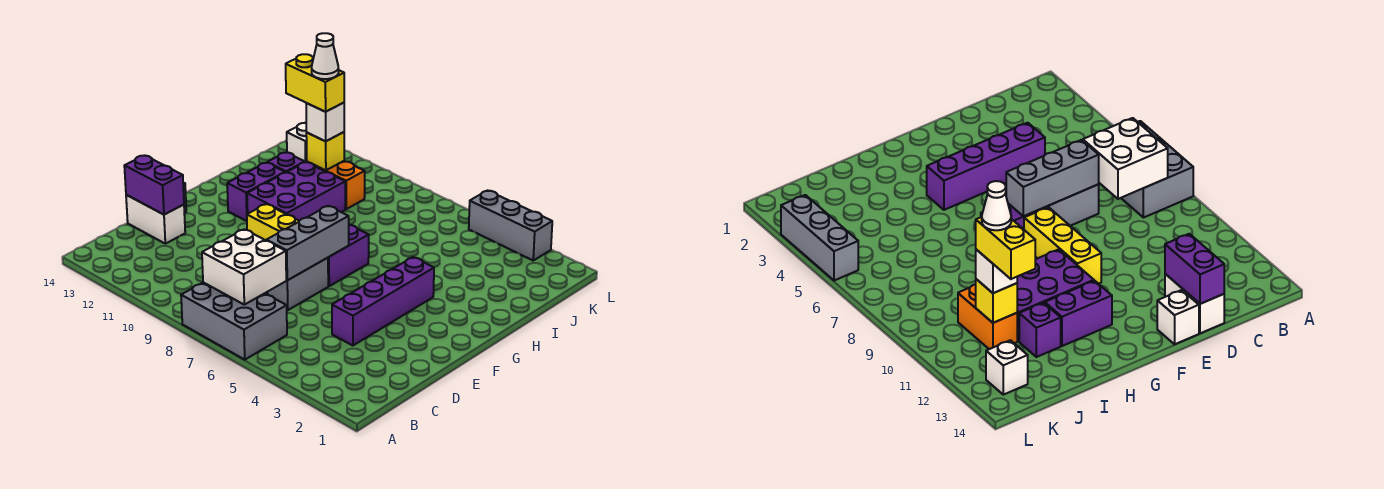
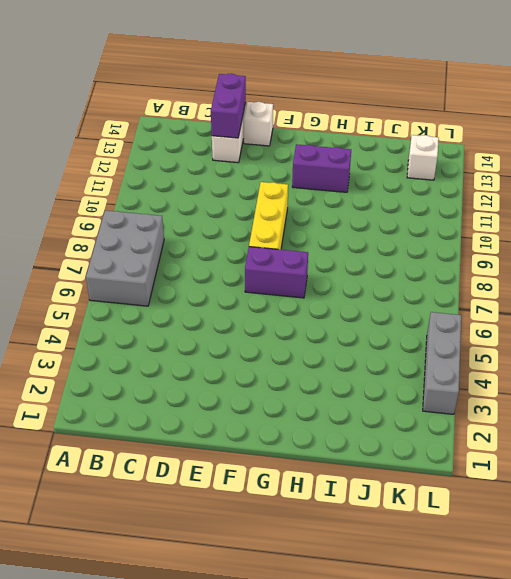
none -> purple brick D4:G4 level 1
none -> grey brick D7:E7 level 1
none -> purple brick G10:I11 level 1

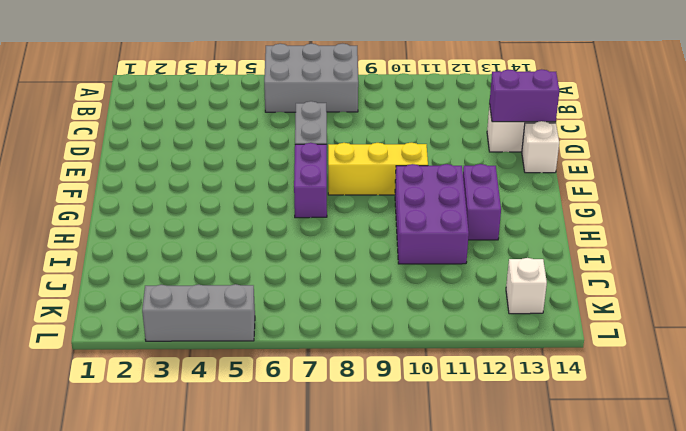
none -> purple brick D4:G4 level 1
none -> purple brick I12 level 1
none -> orange brick J10:J11 level 1

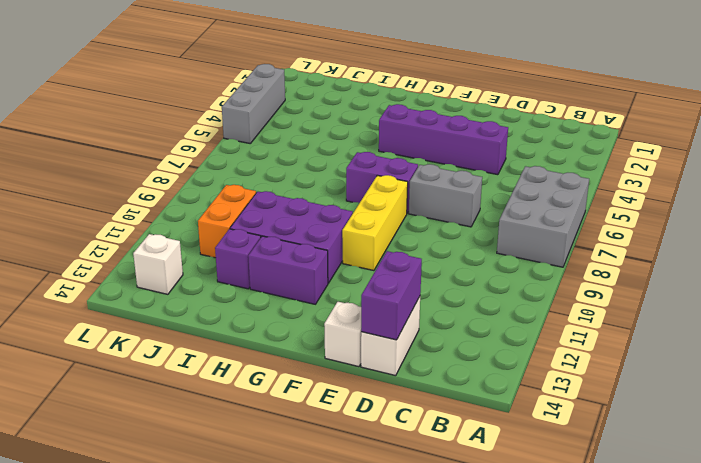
none -> white brick B7:C8 level 2
none -> grey brick D7:F7 level 2
none -> yellow brick J11 level 2

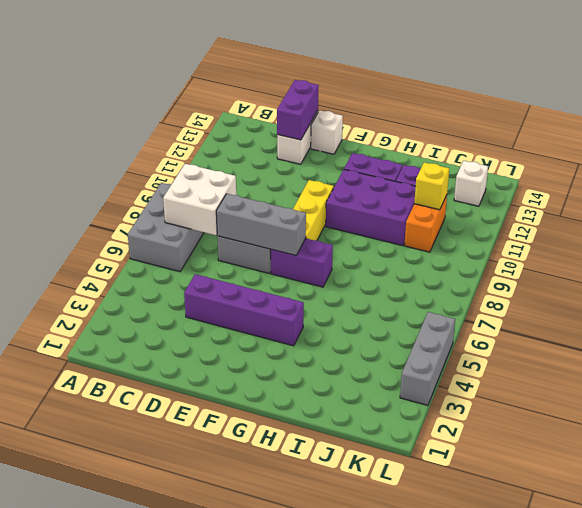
none -> white brick J11 level 3
none -> yellow brick J11:J12 level 4
none -> white cone J11 level 5

